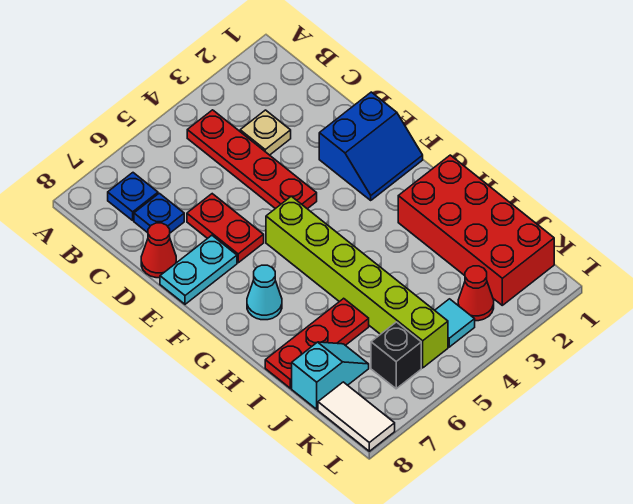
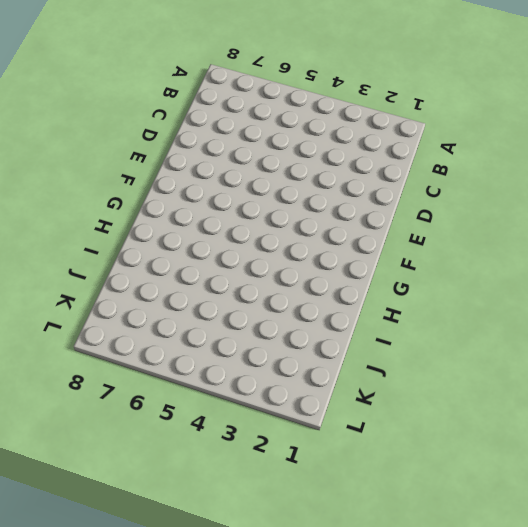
none -> red plate B4:E4 level 1
none -> blue plate B7 level 1
none -> tan plate C3 level 1

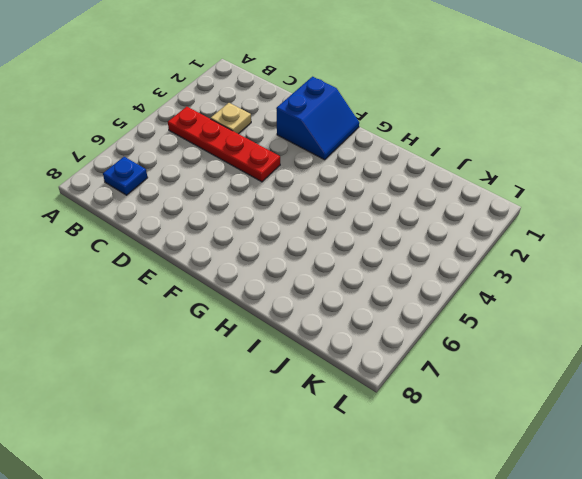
none -> blue plate C7 level 1
none -> red plate D6:E6 level 1
none -> red cone D8 level 1

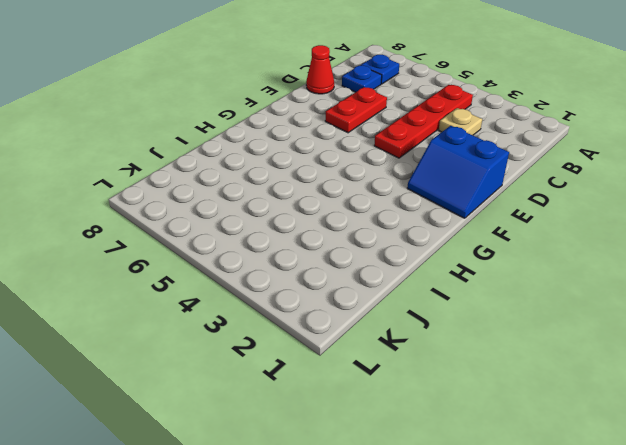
none -> cyan plate E7:E8 level 1
none -> lime brick F5:K5 level 1
none -> cyan cone G7 level 1

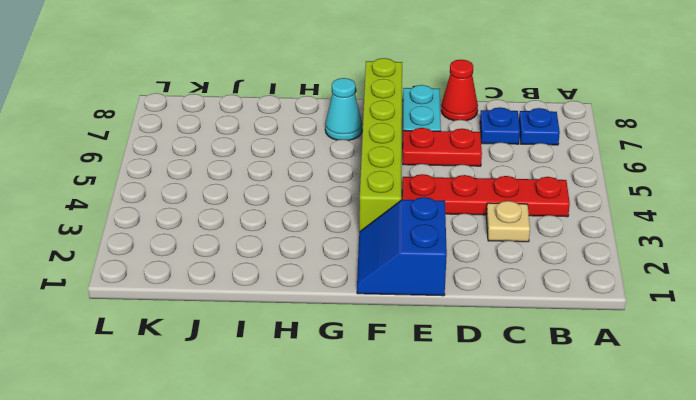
lime brick F3:F8 level 1 -> lime brick F5:K5 level 1
none -> red brick H1:K2 level 1
none -> red plate I6:I8 level 1
none -> cyan slope J7:J8 level 1 top 8

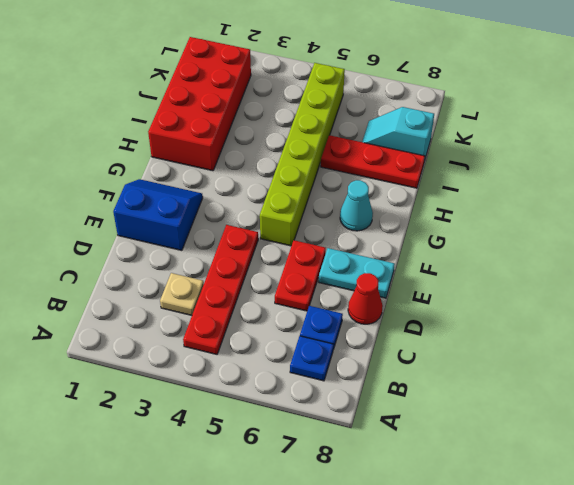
none -> red cone K3 level 1
none -> cyan tile K4 level 1
none -> black brick K6 level 1

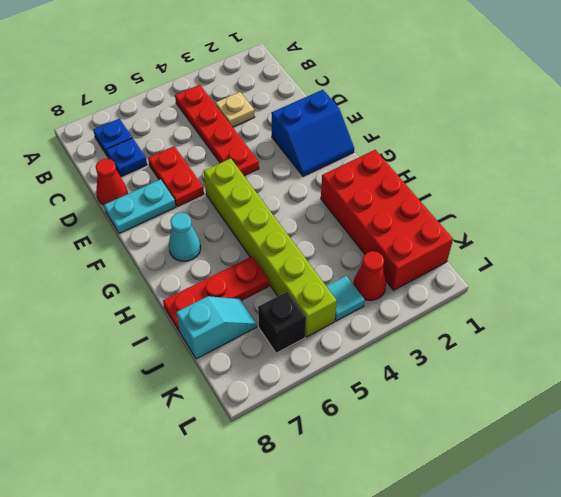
none -> white tile K8:L8 level 1

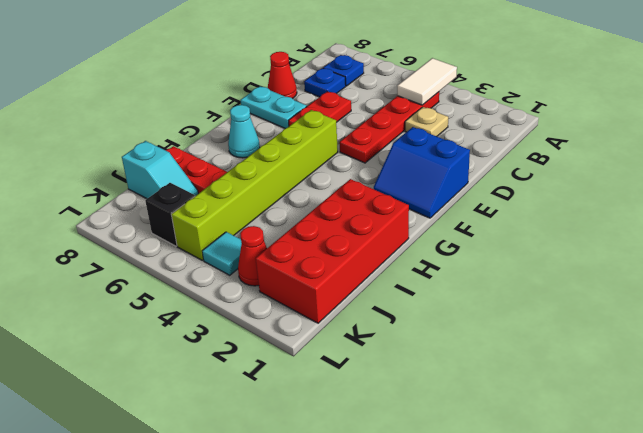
white tile A4:B4 level 2 -> white tile K8:L8 level 1

